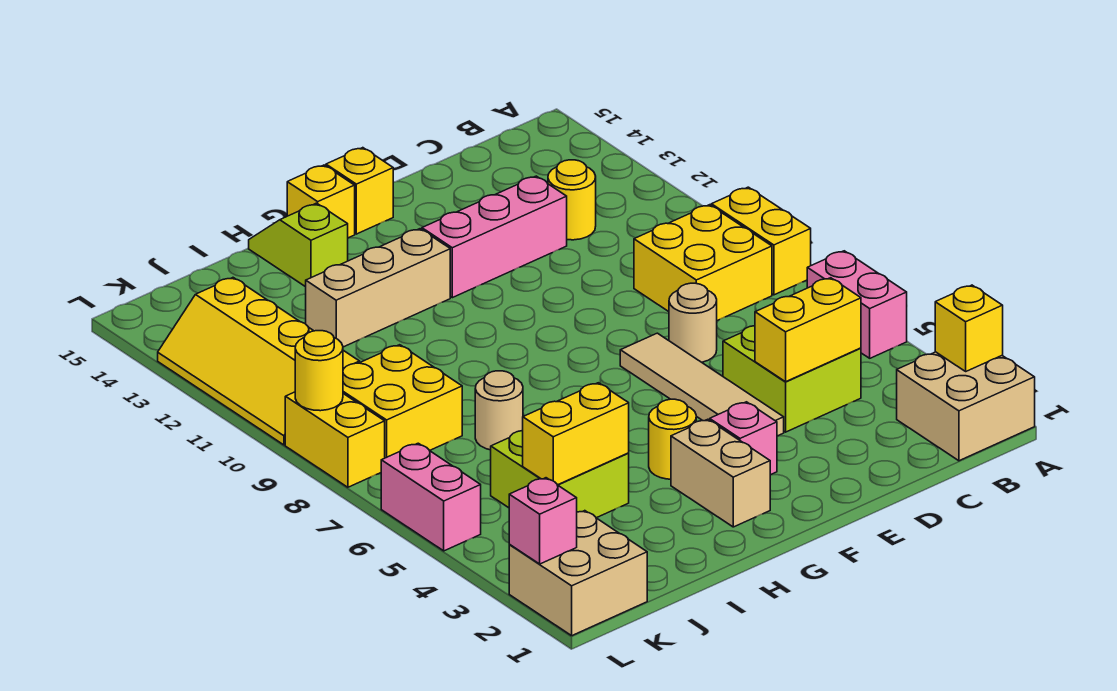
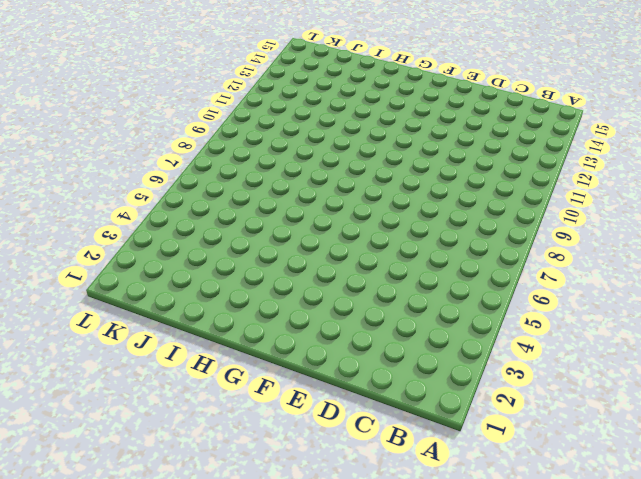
none -> tan brick A1:B2 level 1
none -> pink brick A5:A6 level 1
none -> yellow brick A8:A9 level 1

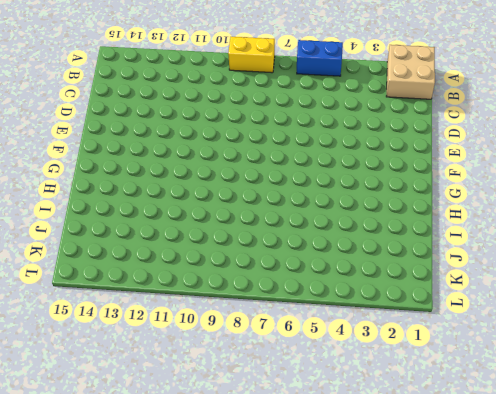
blue brick A5:A6 level 1 -> pink brick A5:A6 level 1
none -> yellow brick B8:C9 level 1
none -> lime brick C4:D5 level 1
none -> yellow round brick C12 level 1

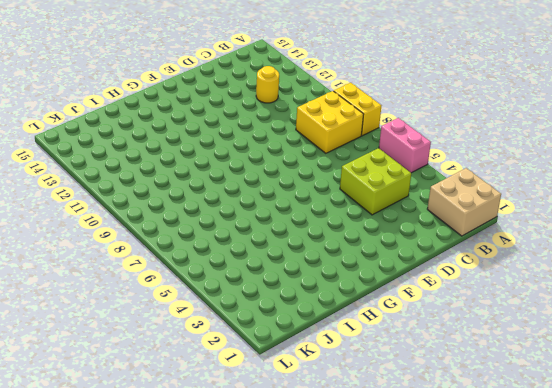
none -> tan round brick D7 level 1
none -> pink brick D12:F12 level 1
none -> tan tile E4:E7 level 1

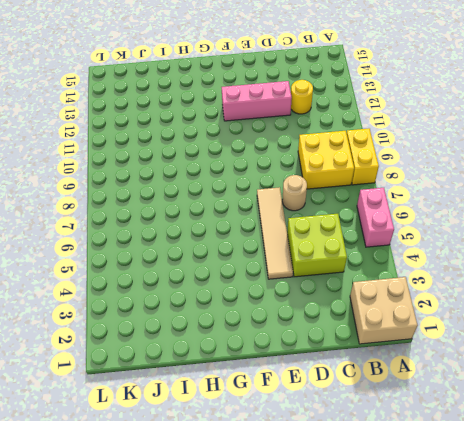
none -> pink brick F3 level 1
none -> yellow brick F15 level 1
none -> tan brick G2:G3 level 1

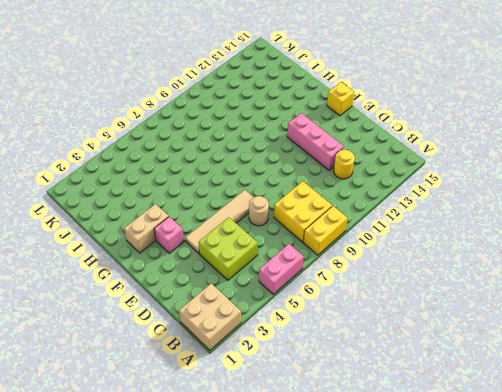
none -> yellow round brick G4 level 1
none -> tan brick G12:I12 level 1
none -> yellow brick G15 level 1

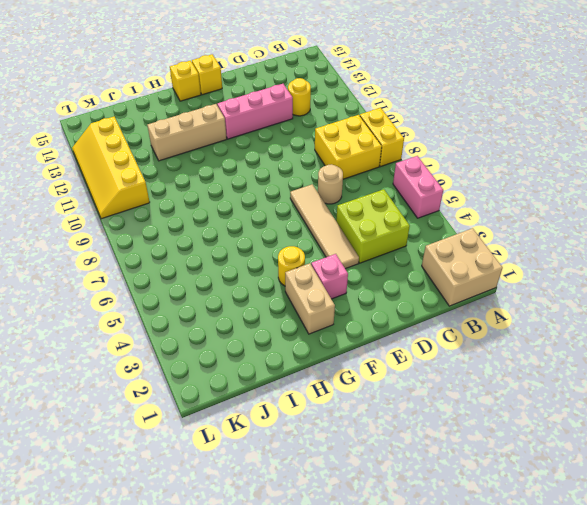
none -> lime slope H14:H15 level 1 top 14
none -> lime brick I4:J5 level 1
none -> tan round brick I7 level 1

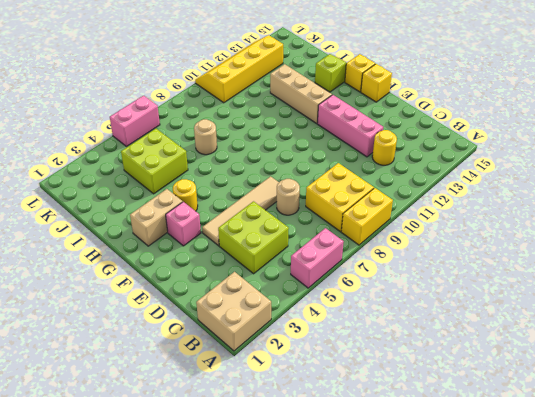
none -> yellow brick J8:K9 level 1
none -> tan brick K1:L2 level 1
none -> yellow brick L8:L9 level 1

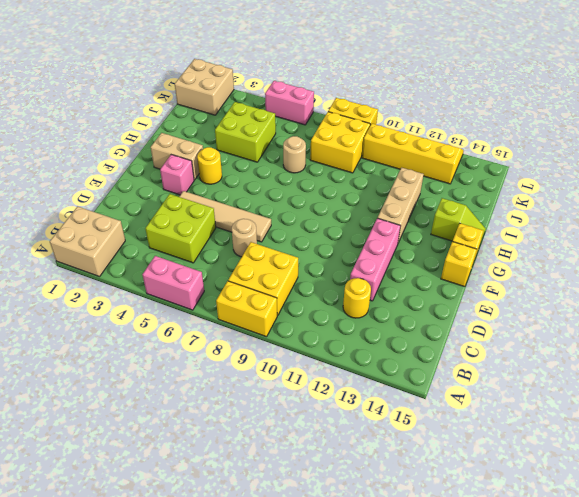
none -> yellow brick A2 level 2
none -> yellow brick C4:D4 level 2
none -> yellow brick I4:J4 level 2

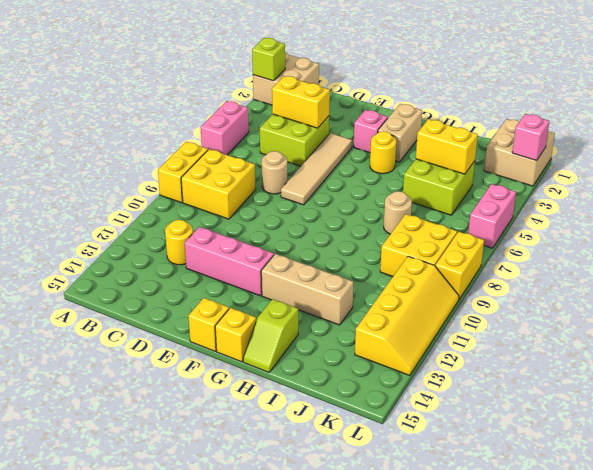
lime brick A2 level 2 -> yellow brick A2 level 2
none -> yellow round brick L9 level 2

